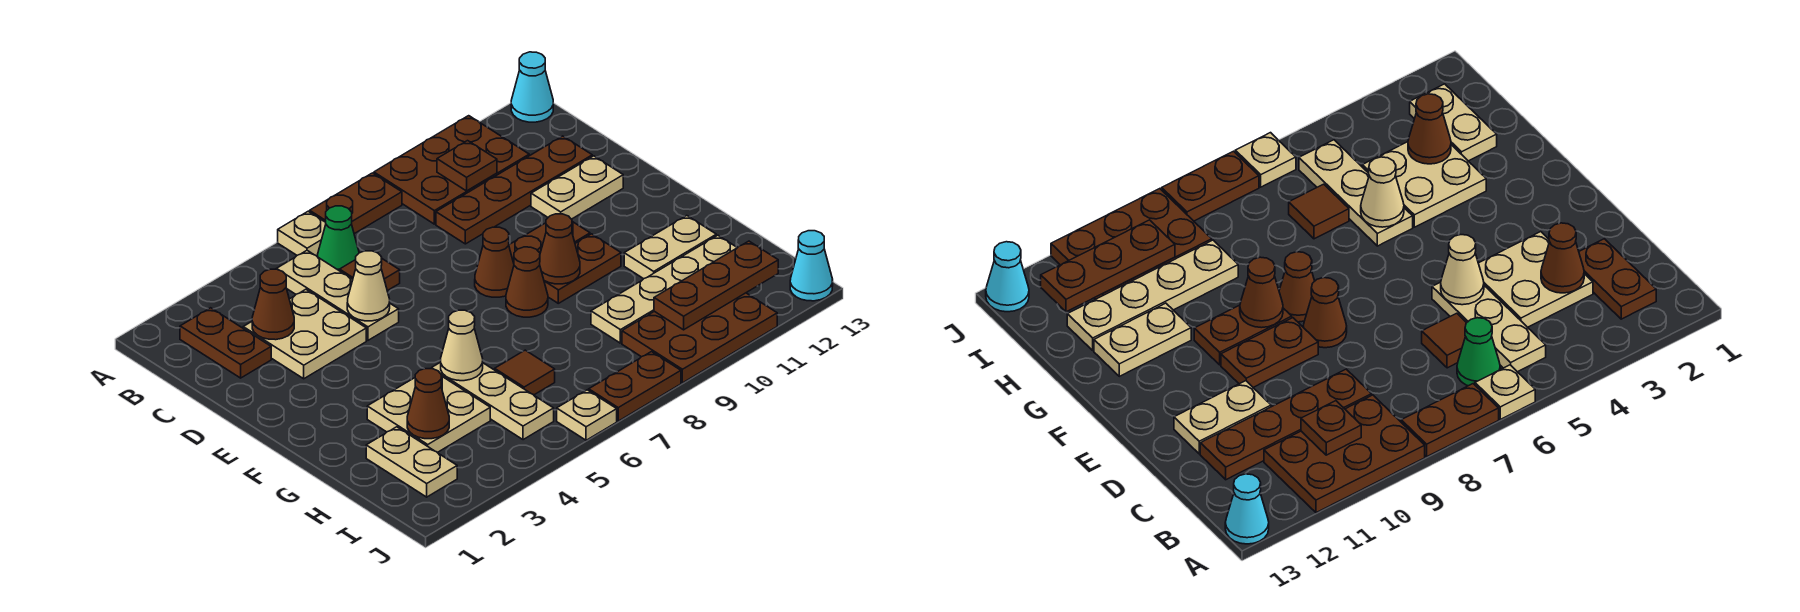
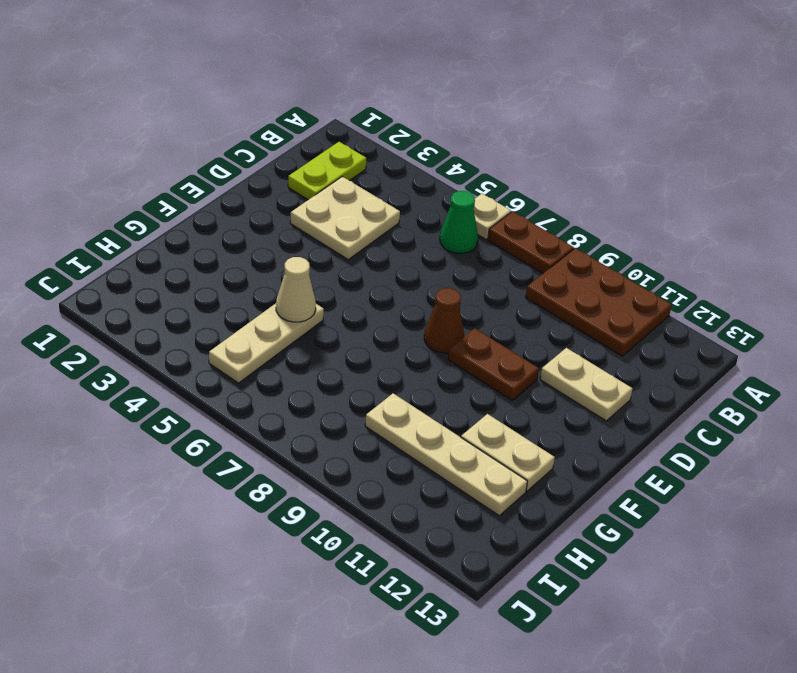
lime plate B2:C2 level 1 -> brown plate B2:C2 level 1
none -> cyan cone A13 level 1
none -> tan plate B5:D5 level 1
none -> brown tile C6 level 1
none -> brown plate C9:C12 level 1

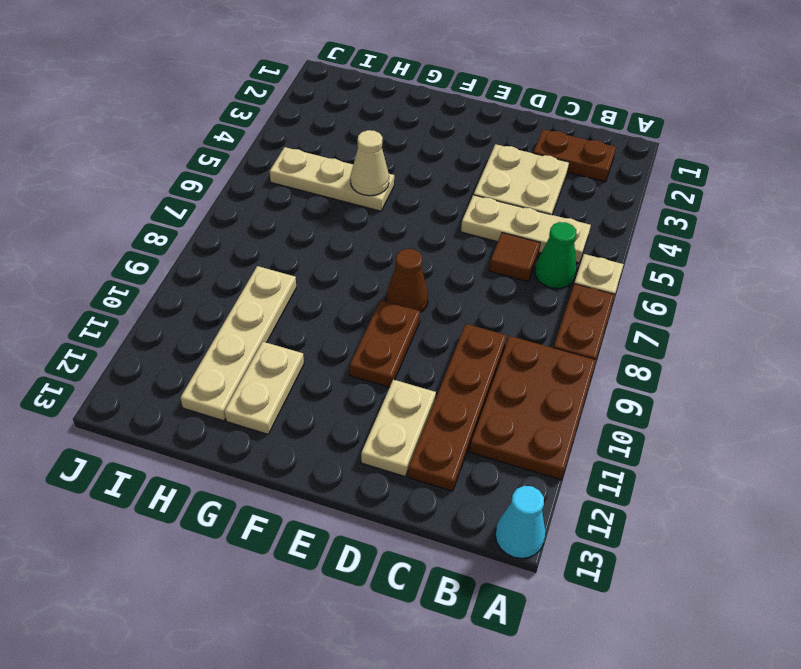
none -> brown cone F8 level 1
none -> brown plate F9:F10 level 1
none -> tan plate G3:H4 level 1
none -> tan plate H2:I2 level 1

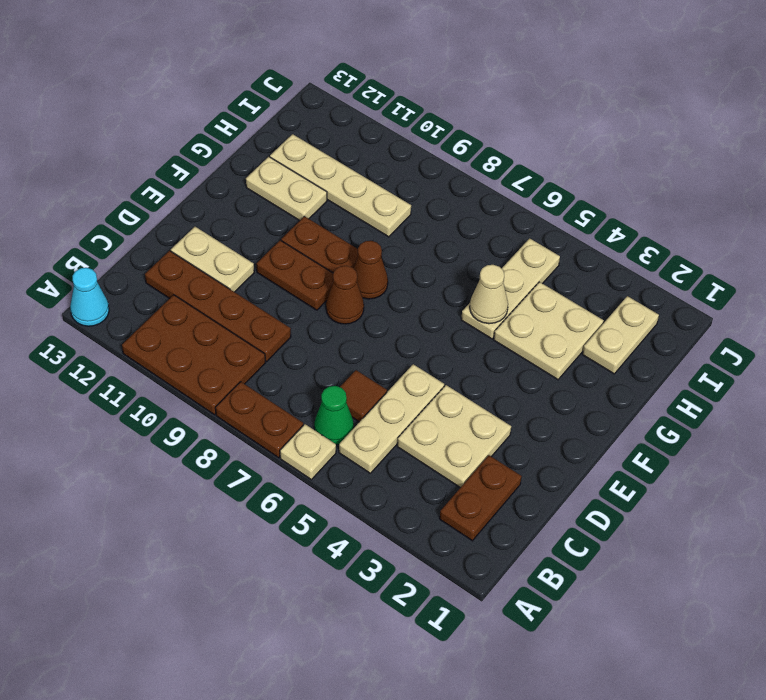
none -> brown tile H6 level 1
none -> brown plate I9:J11 level 1
none -> tan plate J6 level 1
none -> brown plate J7:J8 level 1

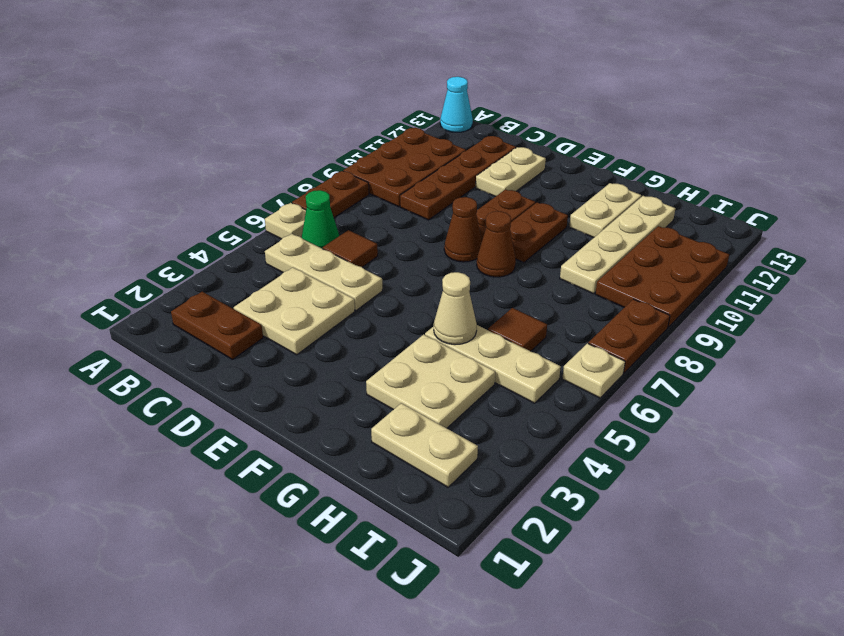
none -> cyan cone J13 level 1
none -> brown plate B10 level 2
none -> brown cone C3 level 2
none -> tan cone D5 level 2

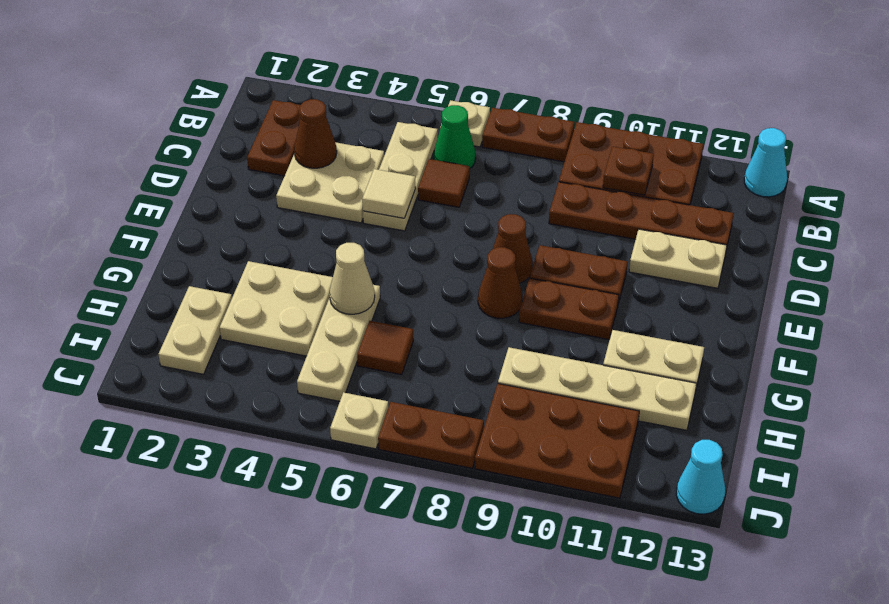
tan tile D5 level 2 -> tan cone D5 level 2
none -> brown cone F9 level 2
none -> brown cone H3 level 2
none -> brown plate I10:I12 level 2

